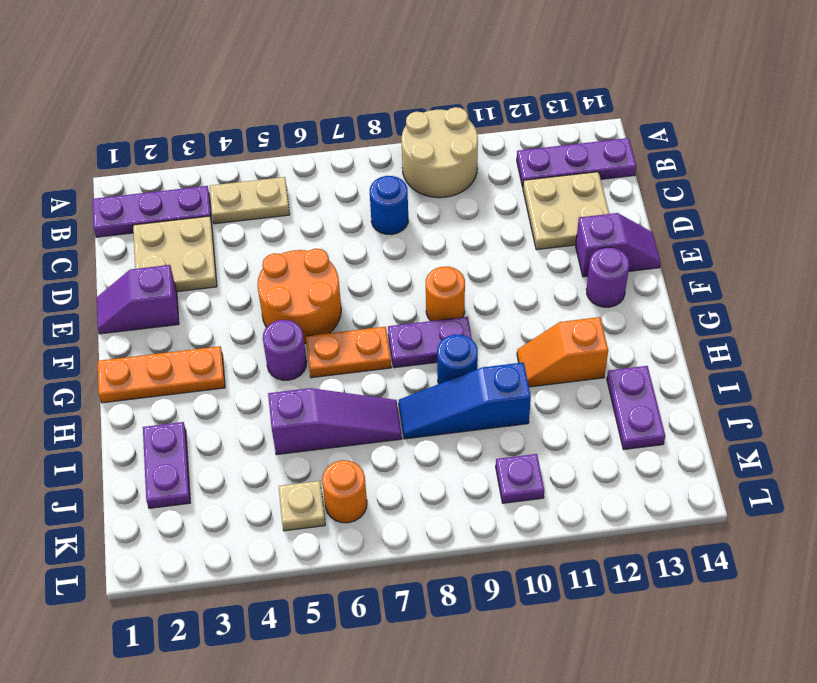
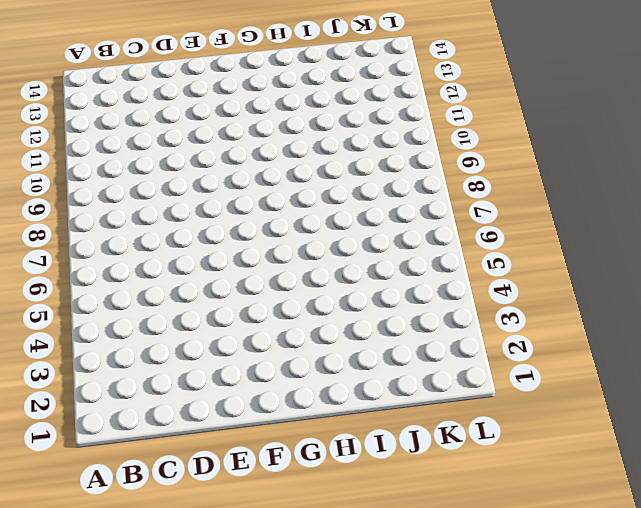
none -> tan round brick A9:B10 level 1
none -> purple plate B1:B3 level 1
none -> tan plate B4:B5 level 1

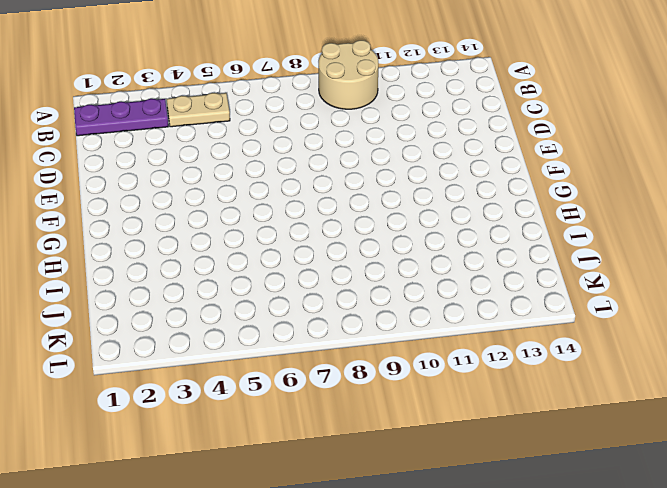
none -> purple plate B12:B14 level 1
none -> tan plate C2:D3 level 1
none -> blue round brick C8 level 1

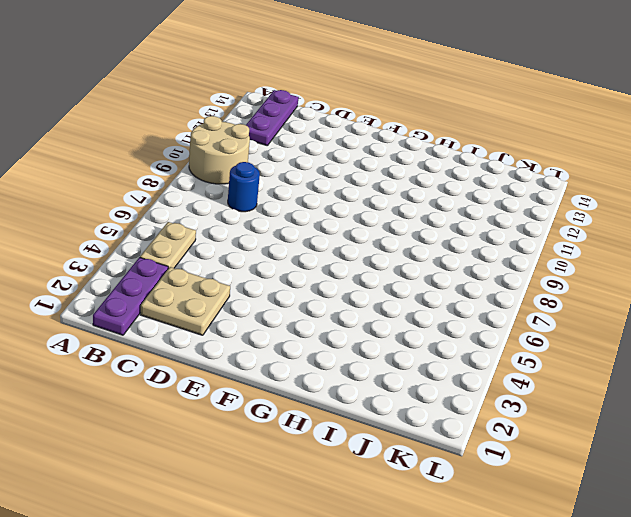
none -> tan plate C12:D13 level 1
none -> purple slope E1:E2 level 1 top 2
none -> orange round brick E5:F6 level 1

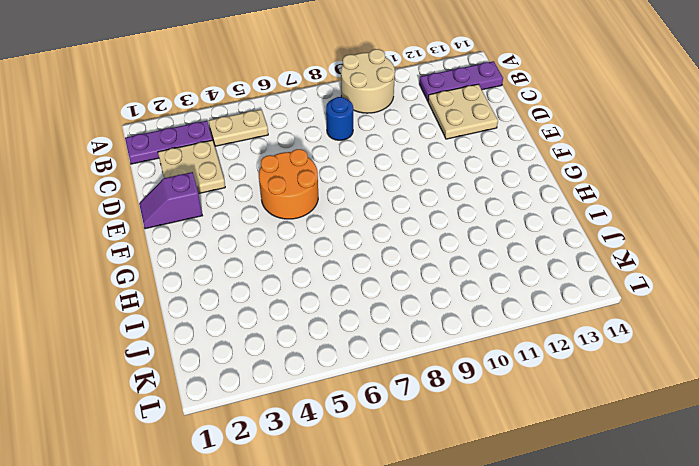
none -> purple slope E13:E14 level 1 top 13
none -> orange round brick F9 level 1
none -> purple round brick F13 level 1

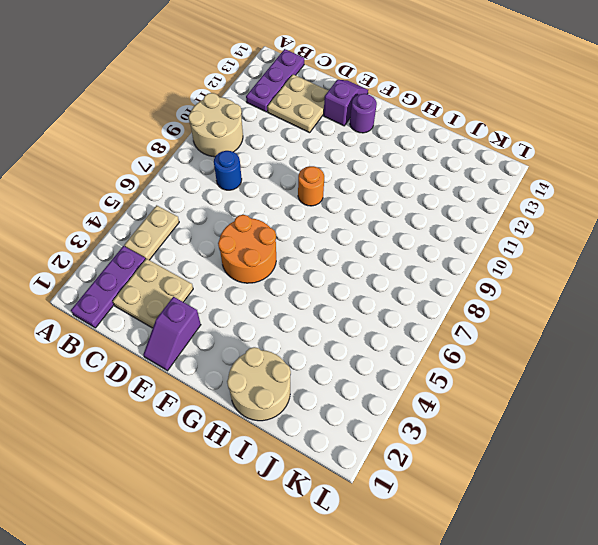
tan round brick H1:I2 level 1 -> purple plate I2:J2 level 1
none -> orange plate G1:G3 level 1
none -> purple round brick G5 level 1
none -> orange plate G6:G7 level 1

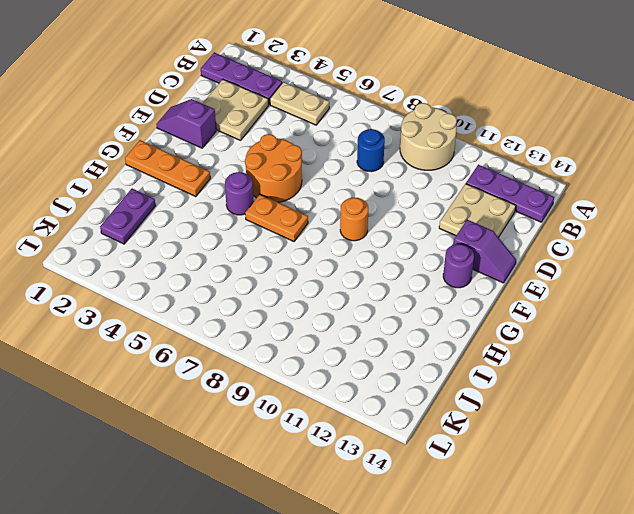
none -> purple plate G8:G9 level 1
none -> blue round brick H9 level 1
none -> orange slope H11:H12 level 1 top 12

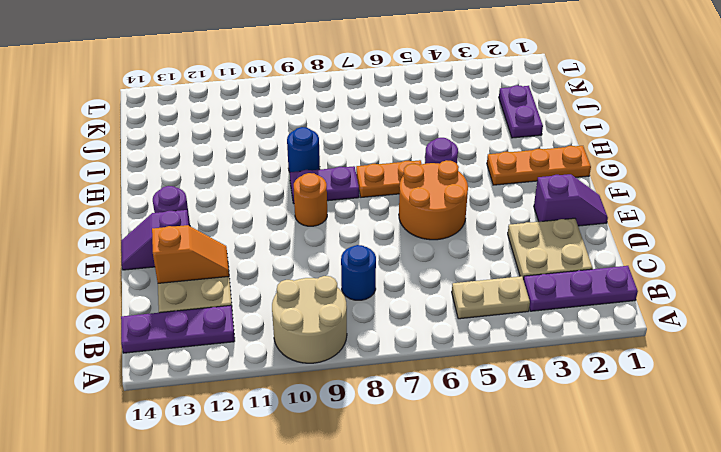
orange slope D12:D13 level 2 top 13 -> orange slope H11:H12 level 1 top 12
none -> purple slope I5:I7 level 1 top 5
none -> blue slope I8:I10 level 1 top 10
none -> purple plate I13:J13 level 1

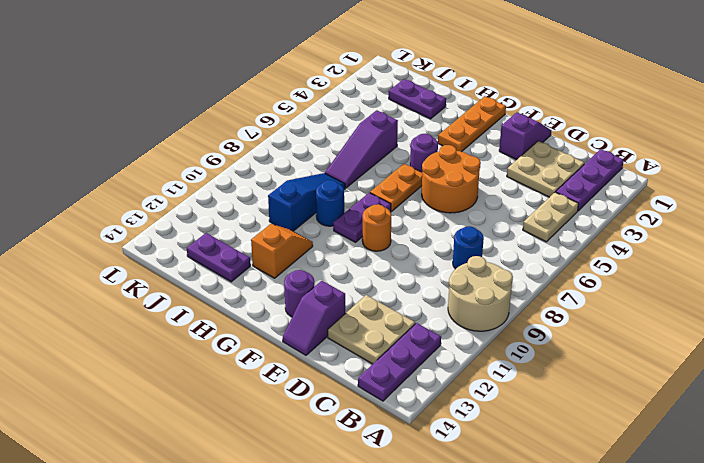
none -> tan plate K5 level 1
none -> orange round brick K6 level 1
none -> purple plate K10 level 1

